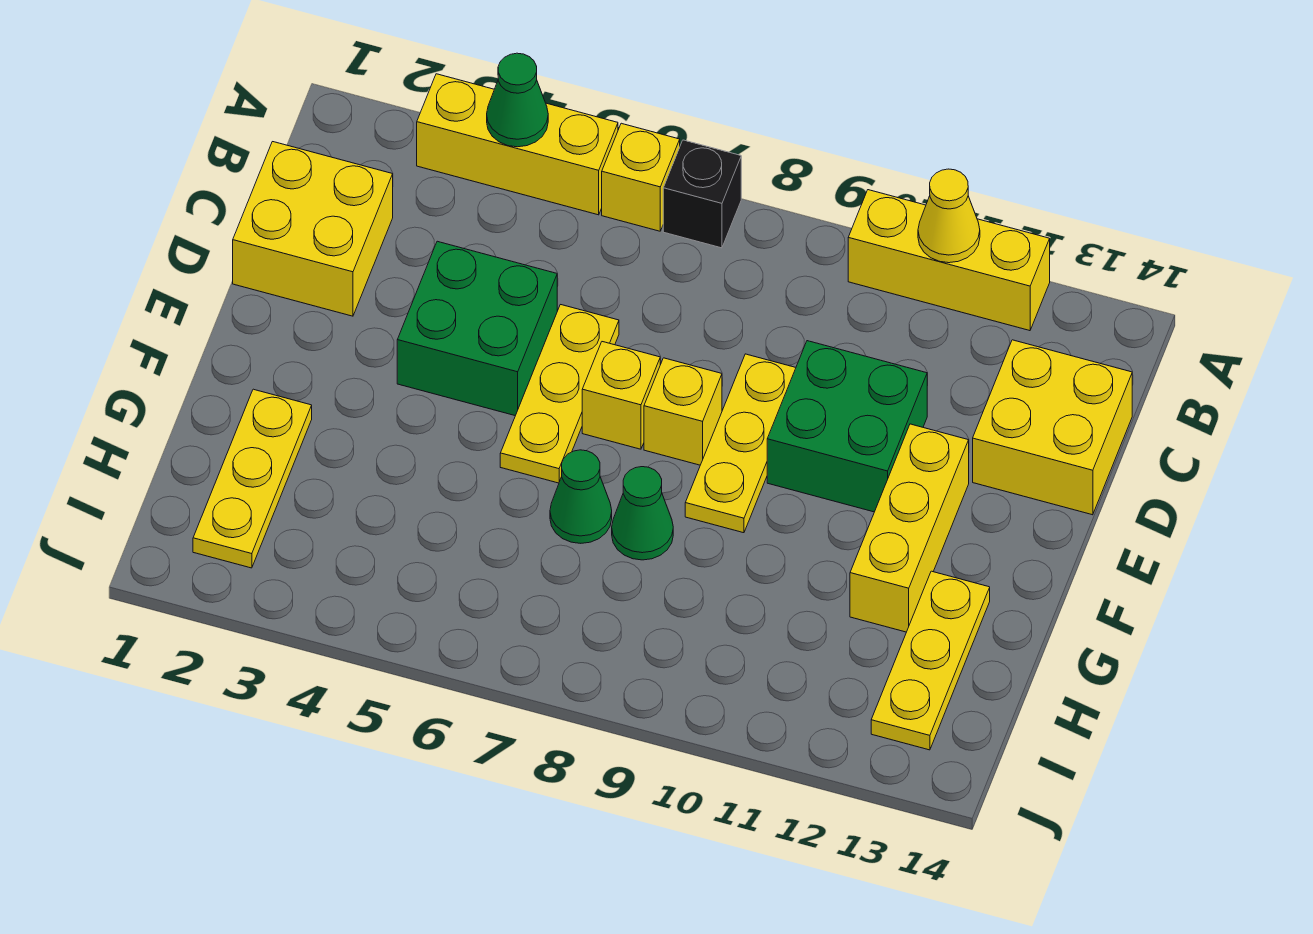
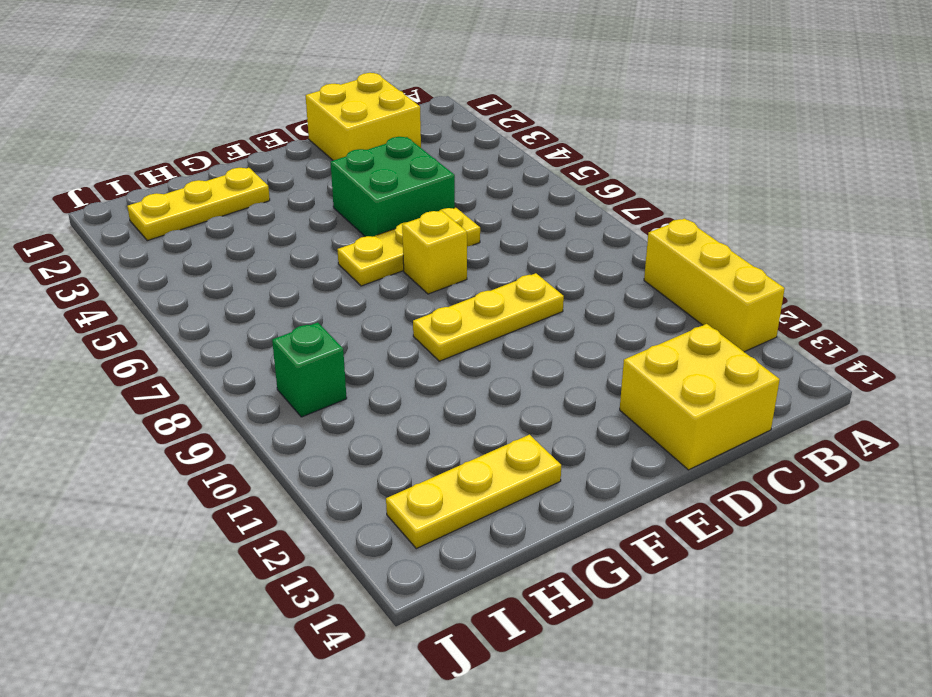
green brick I9 level 1 -> none
none -> yellow brick A3:A5 level 1
none -> yellow brick A6 level 1
none -> black brick A7 level 1

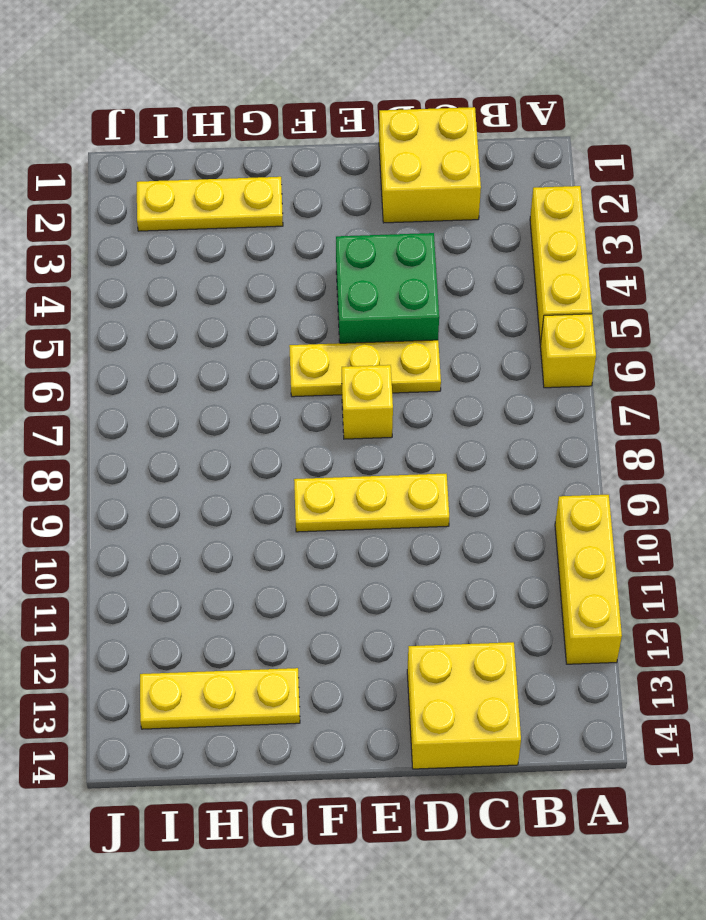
none -> black brick A7 level 1
none -> green brick D10:E11 level 1
none -> yellow brick E8 level 1

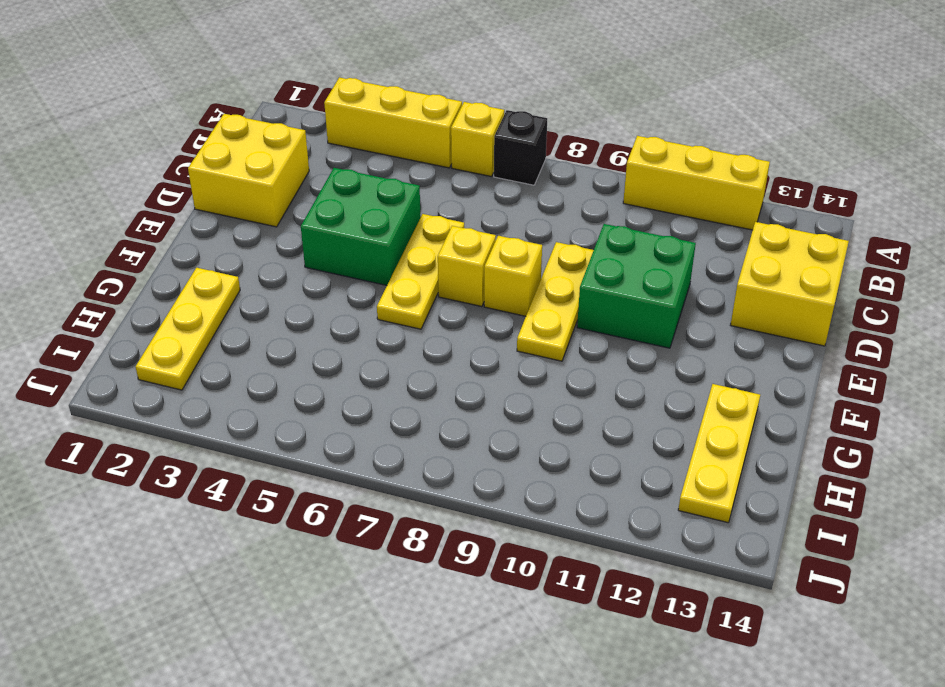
none -> yellow brick E12:G12 level 1
none -> green cone G7 level 1
none -> green cone G8 level 1

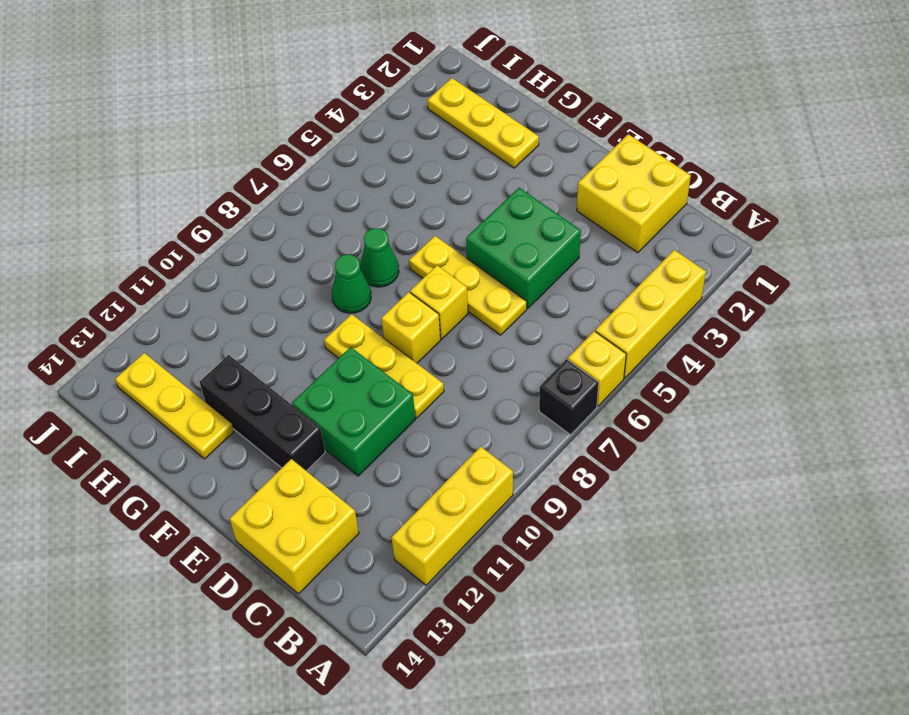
black brick E12:G12 level 1 -> yellow brick E12:G12 level 1
none -> green cone A4 level 2
none -> yellow cone A11 level 2

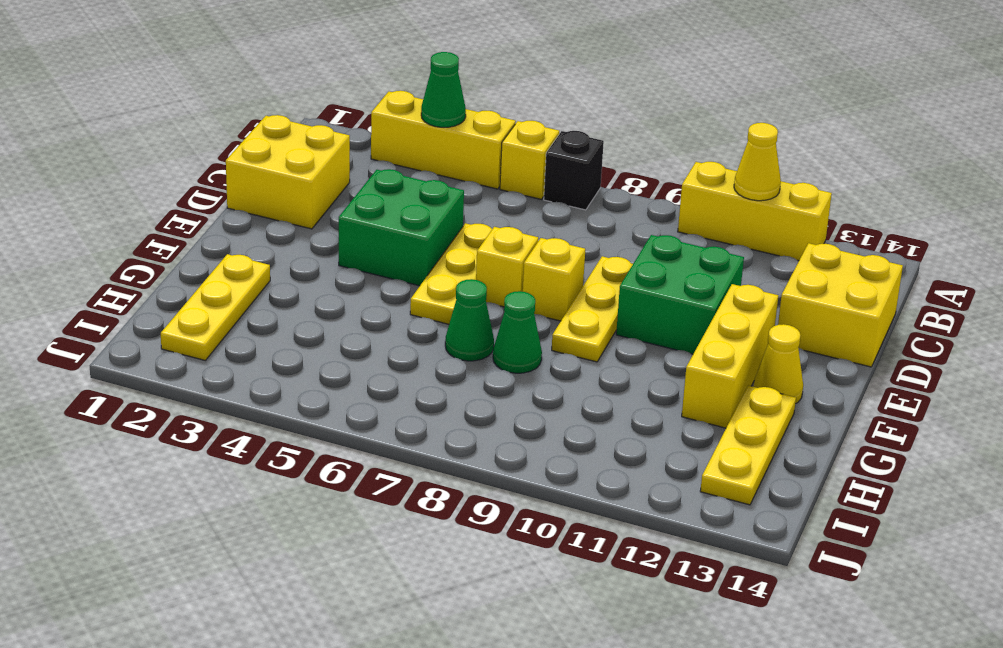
yellow cone F13 level 1 -> none

